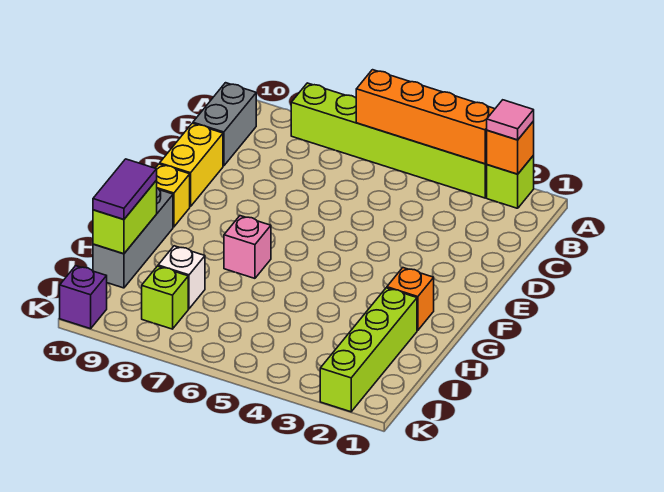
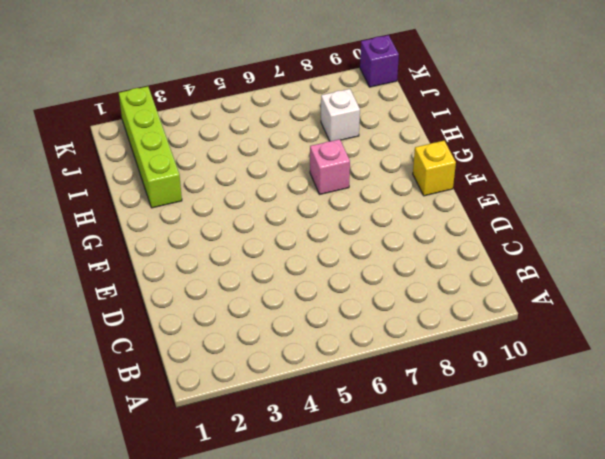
none -> lime brick A2 level 1
none -> lime brick A3:A8 level 1
none -> grey brick B10:C10 level 1

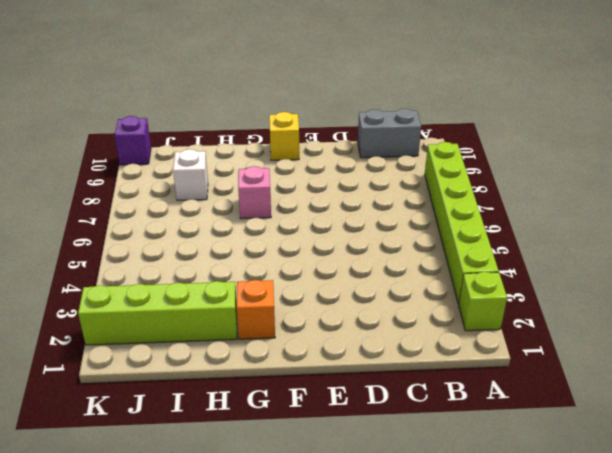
none -> yellow brick D10:E10 level 1
none -> grey brick G10:I10 level 1
none -> lime brick J8 level 1

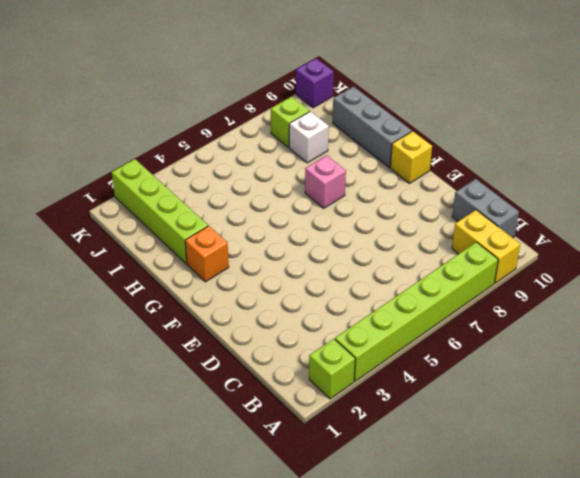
yellow brick A9:B9 level 1 -> yellow brick D10:E10 level 1
none -> orange brick A2 level 2
none -> orange brick A3:A6 level 2
none -> lime brick H10:I10 level 2

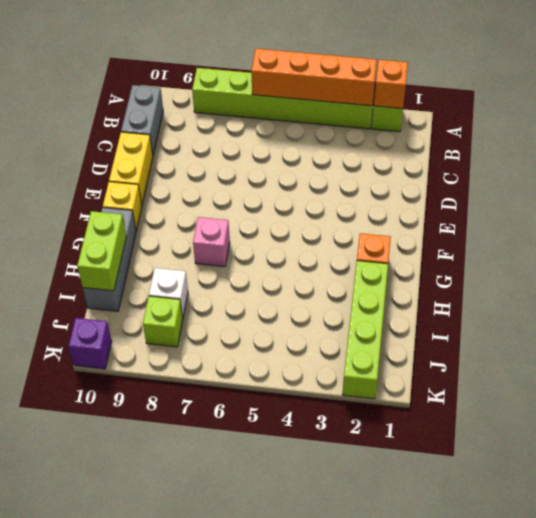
none -> pink tile A2 level 3
none -> purple tile H10:I10 level 3

